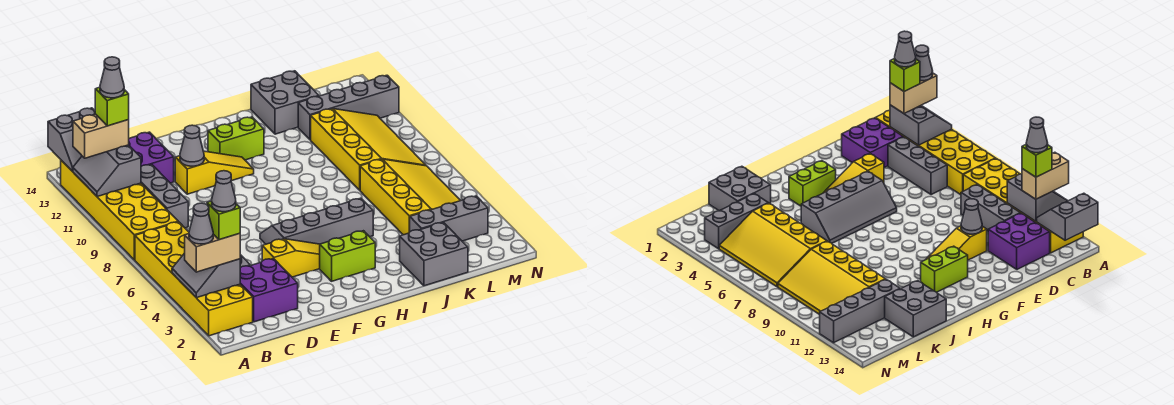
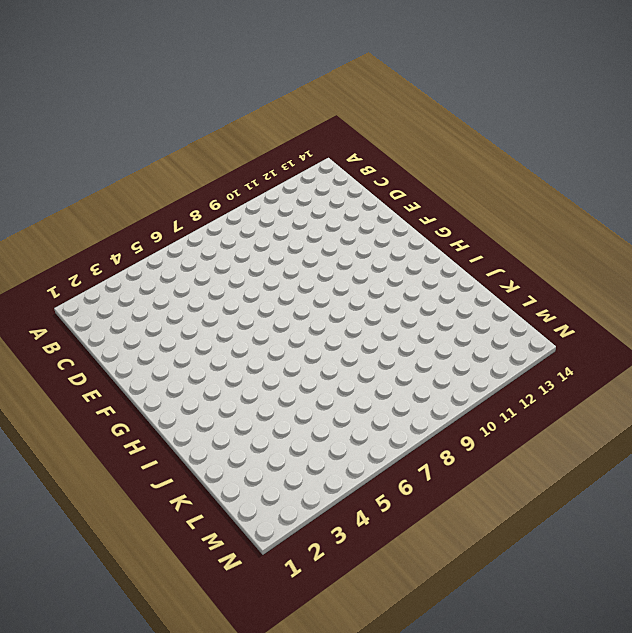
none -> yellow brick A2:B7 level 1
none -> yellow brick A8:B13 level 1
none -> purple brick C2:D3 level 1

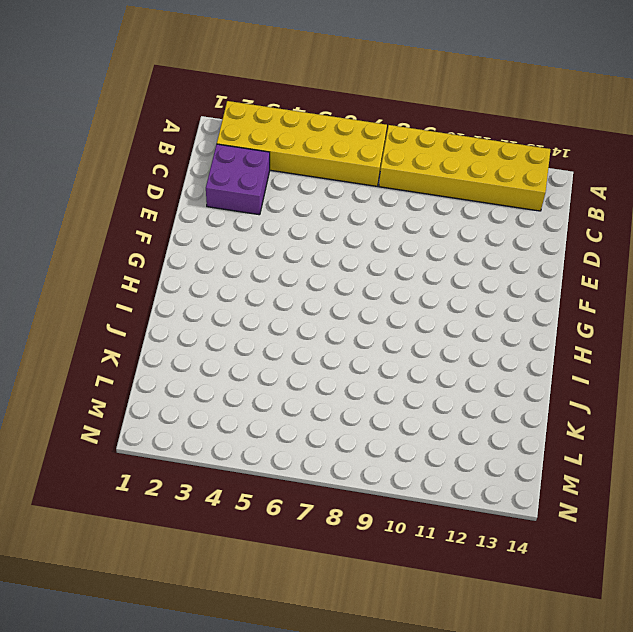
none -> grey brick C4:C6 level 1
none -> grey brick C9:C11 level 1
none -> purple brick C12:D13 level 1

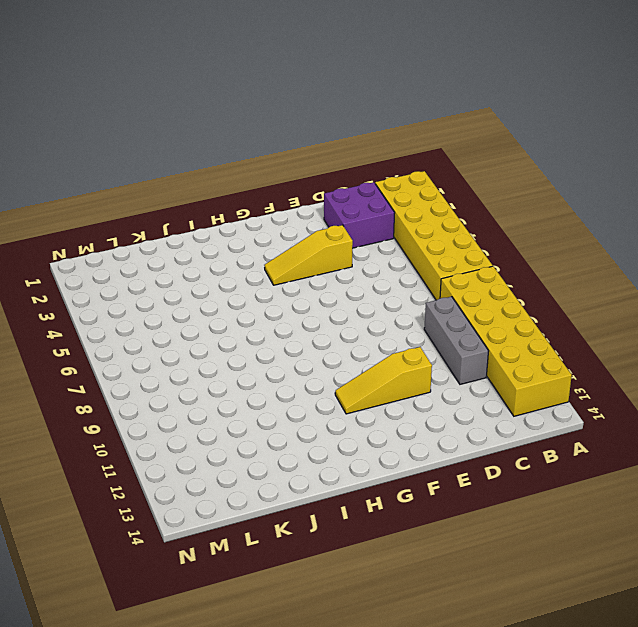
none -> grey brick C4:C6 level 1
none -> purple brick C12:D13 level 1
none -> grey slope F5:I6 level 1 top 5

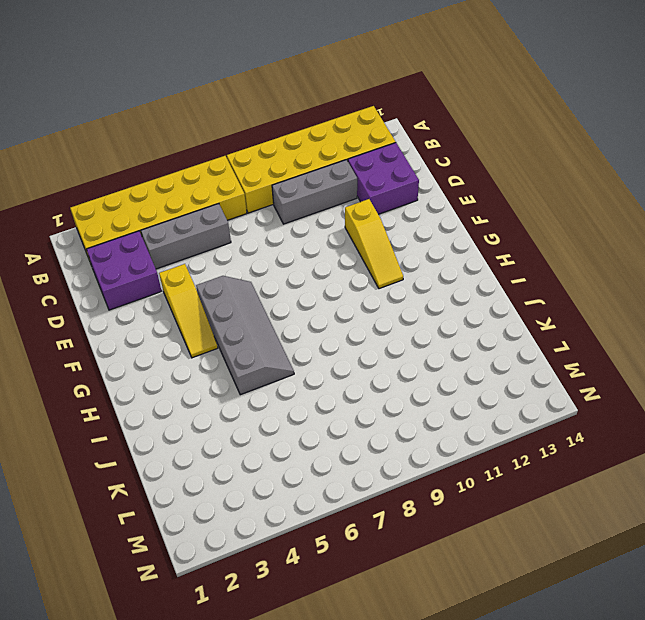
none -> lime brick G3:H3 level 1
none -> lime brick G12:H12 level 1
none -> grey brick J1:K2 level 1

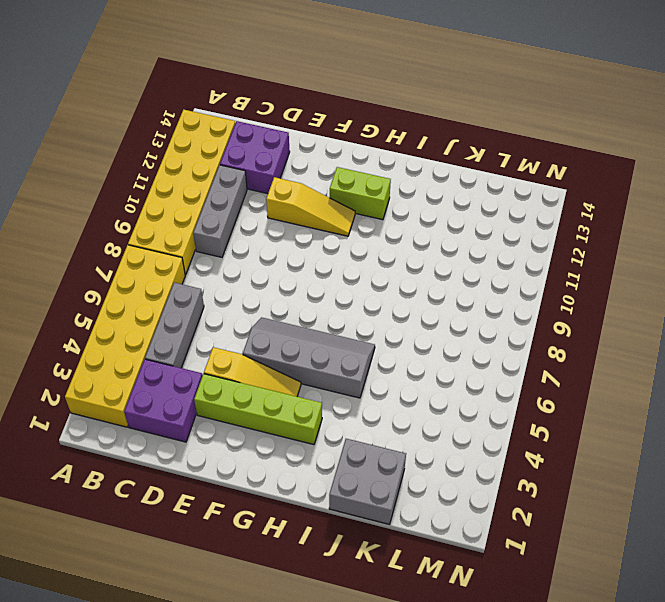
lime brick E3:H3 level 1 -> lime brick G3:H3 level 1
none -> grey brick J13:K14 level 1
none -> grey brick K3:M3 level 1
none -> yellow slope K4:M7 level 1 top K

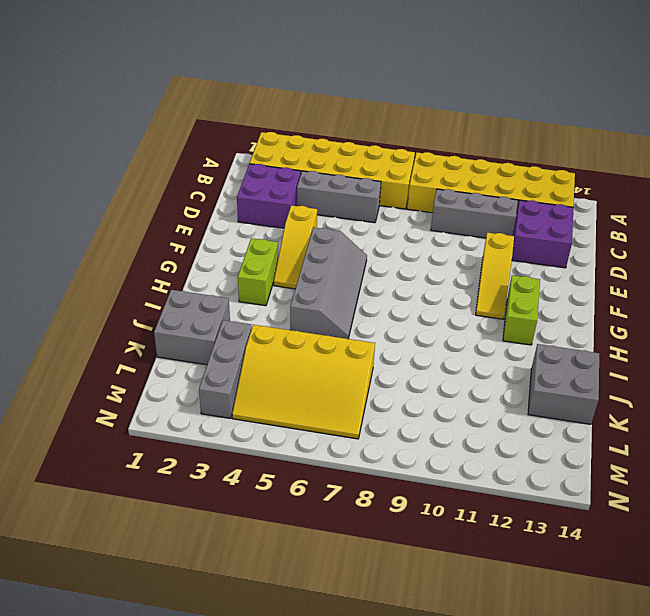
none -> yellow slope K8:M11 level 1 top K
none -> grey brick K12:N12 level 1
none -> grey slope A3:B4 level 2 top B

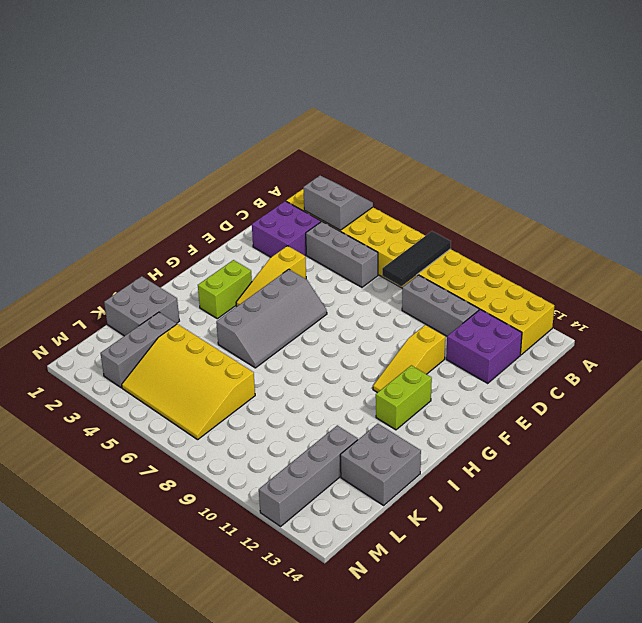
black tile A8:C8 level 2 -> none
none -> yellow slope K8:M11 level 1 top K
none -> grey slope A11:B12 level 2 top B
none -> grey slope A13:B14 level 2 top 14

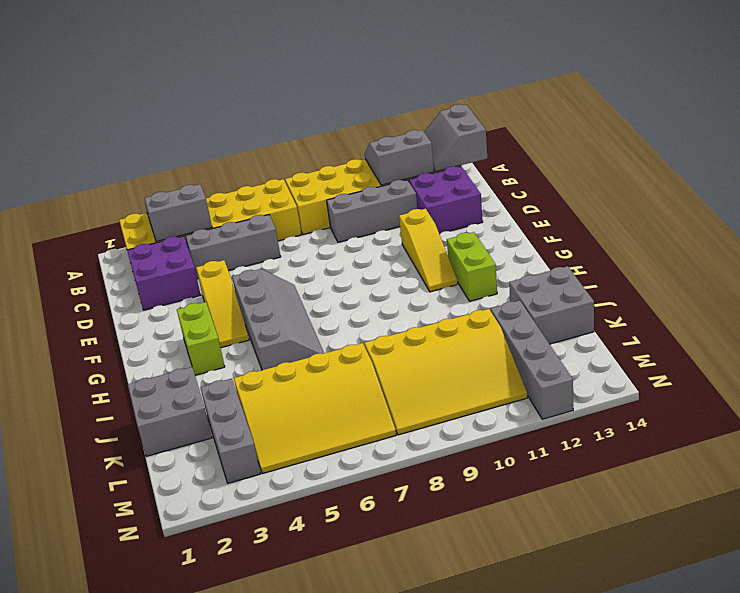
none -> grey cone E11 level 2
none -> tan brick A3:B3 level 3
none -> tan brick A12:B12 level 3

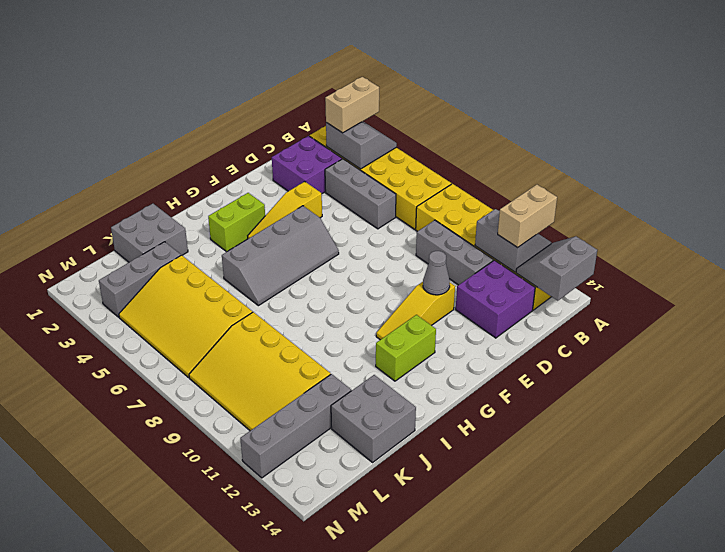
none -> grey cone A3 level 4
none -> lime brick B3 level 4
none -> lime brick B12 level 4

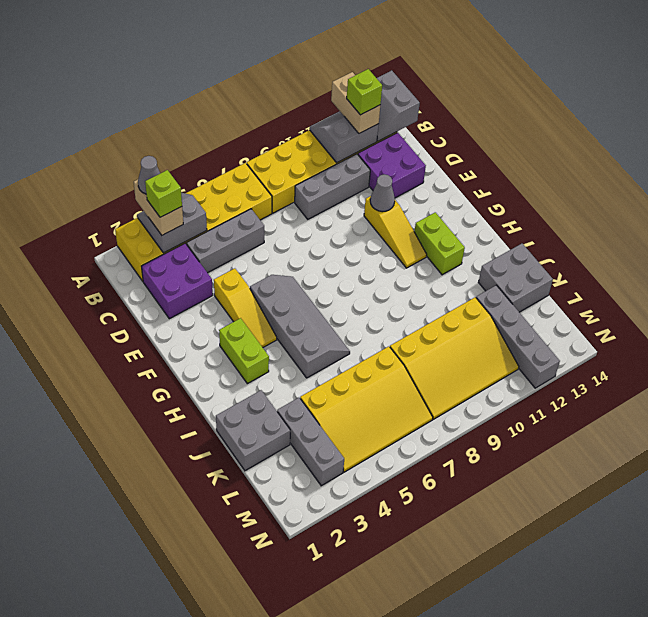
none -> grey cone B3 level 5
none -> grey cone B12 level 5

